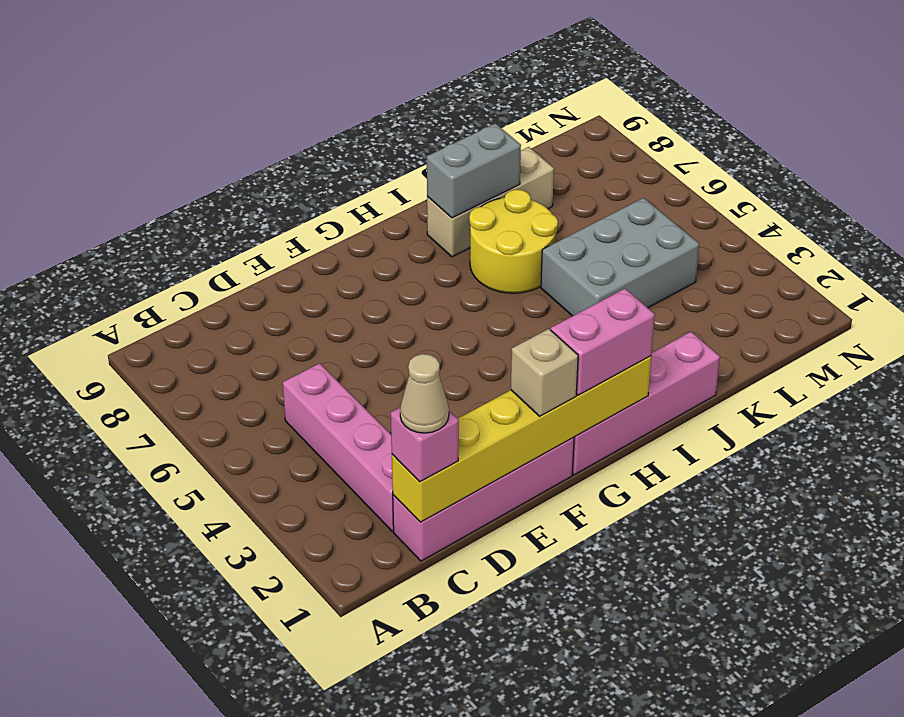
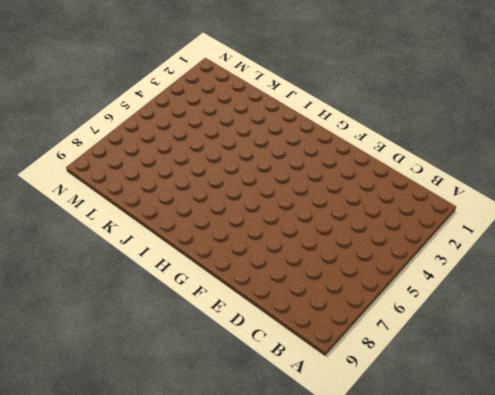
none -> pink brick C1:F1 level 1
none -> pink brick C2:C5 level 1
none -> pink brick G1:J1 level 1

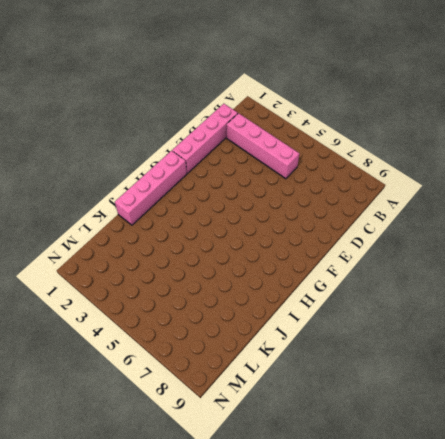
none -> yellow round brick I6:J7 level 1
none -> tan brick I8:K8 level 1
none -> grey brick J4:L5 level 1

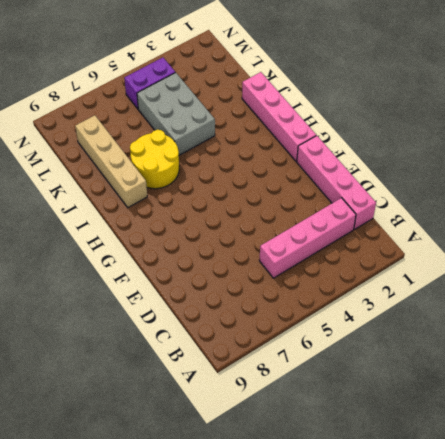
tan brick I8:L8 level 1 -> tan brick I8:K8 level 1
purple brick M4:M5 level 1 -> none
none -> yellow brick C1:H1 level 2
none -> grey brick I8:J8 level 2
none -> pink brick C1 level 3

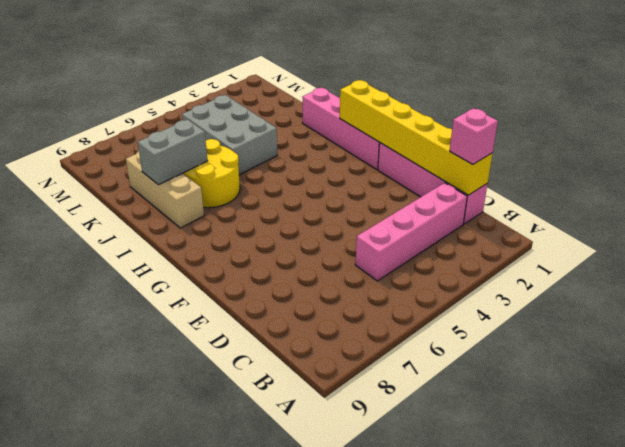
grey brick J7:J8 level 2 -> grey brick I8:J8 level 2
none -> tan brick F1 level 3
none -> pink brick G1:H1 level 3
none -> tan cone C1 level 4

